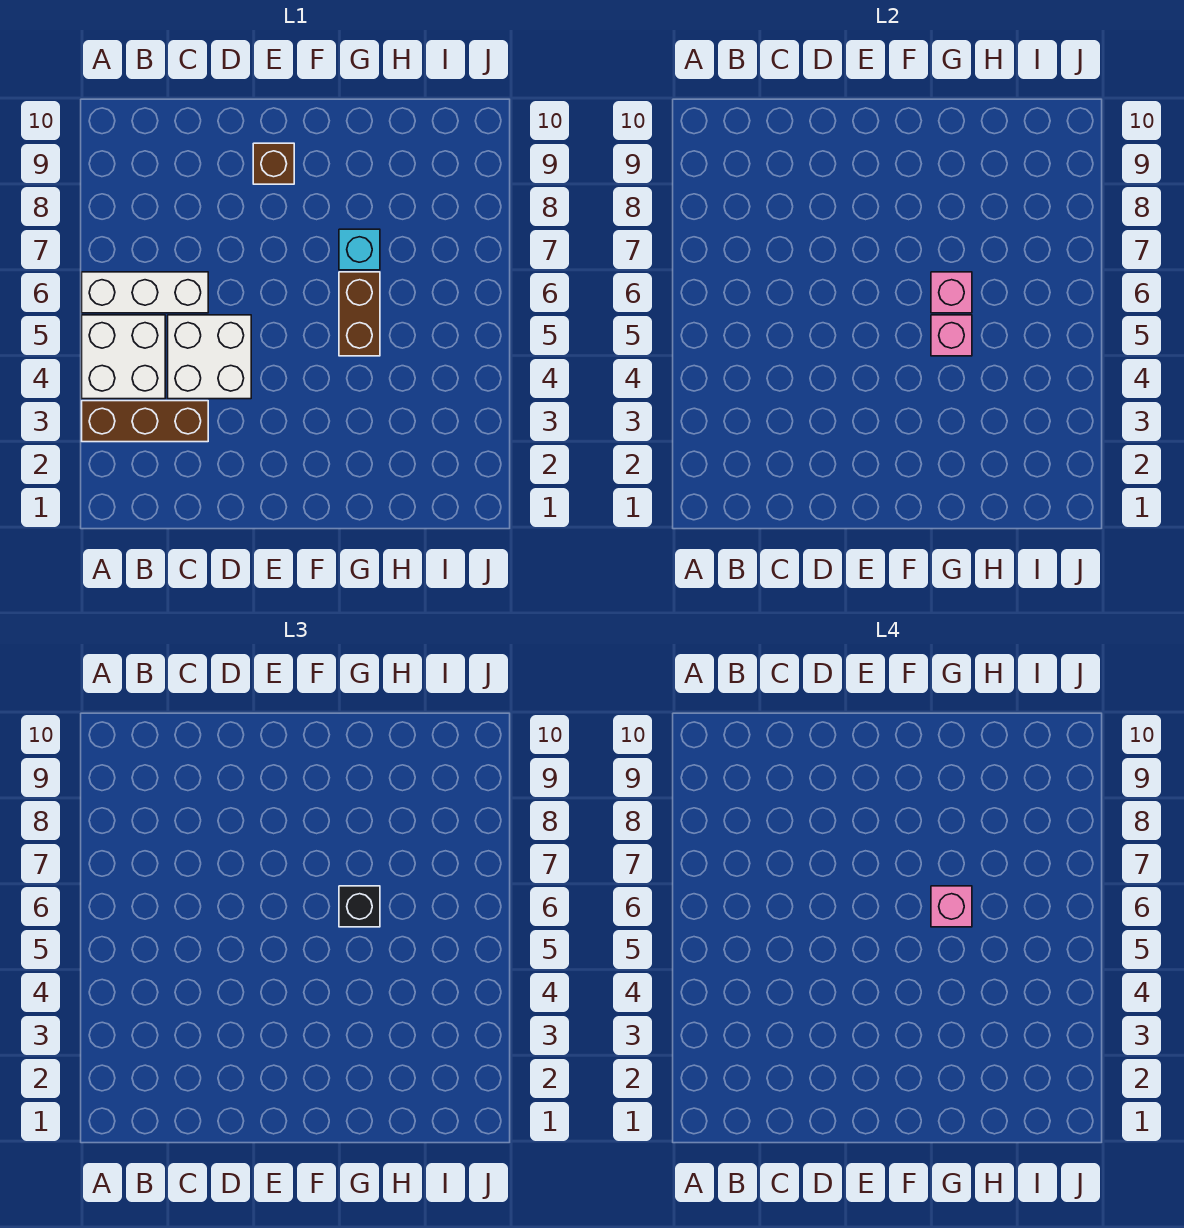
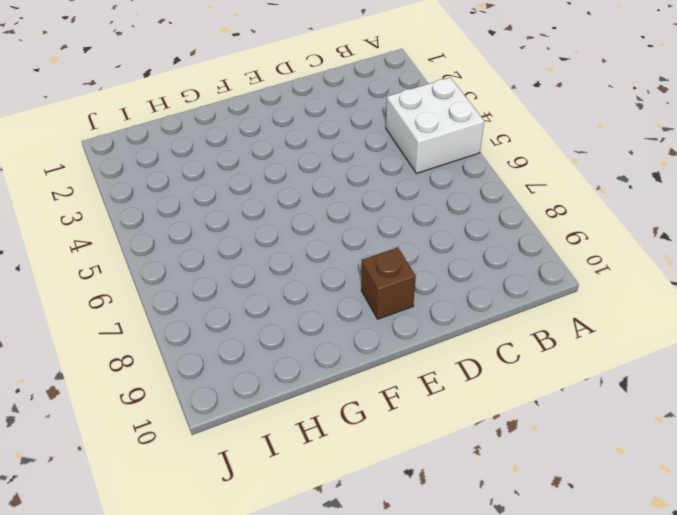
none -> brown brick A3:C3 level 1
none -> white brick A6:C6 level 1

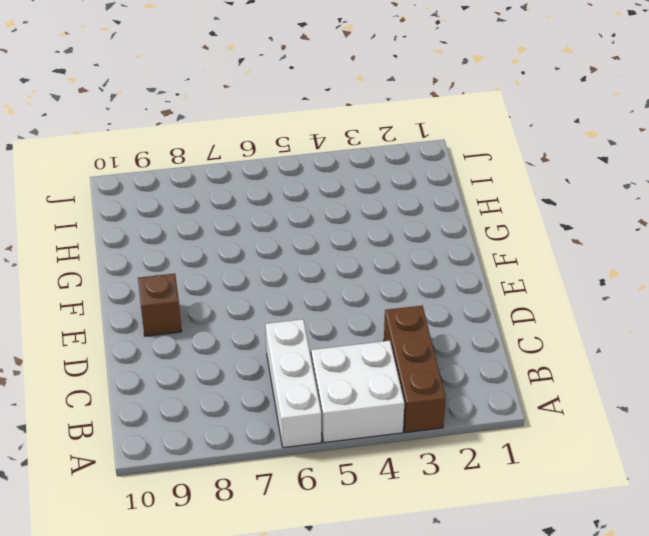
none -> white brick C4:D5 level 1
none -> brown brick G5:G6 level 1

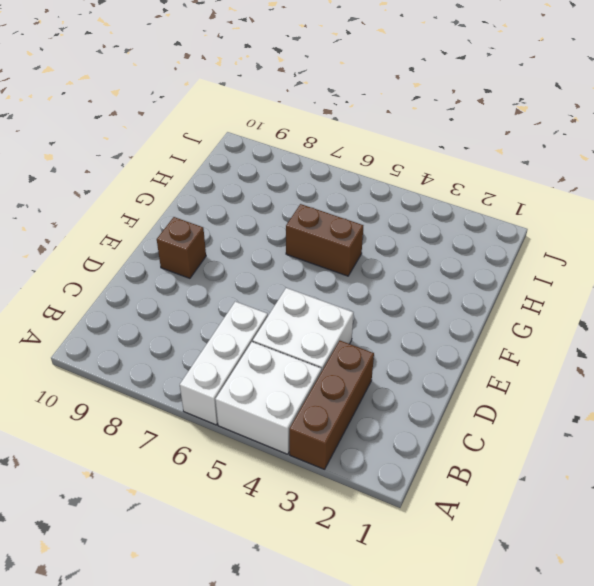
none -> cyan brick G7 level 1
none -> pink brick G5 level 2

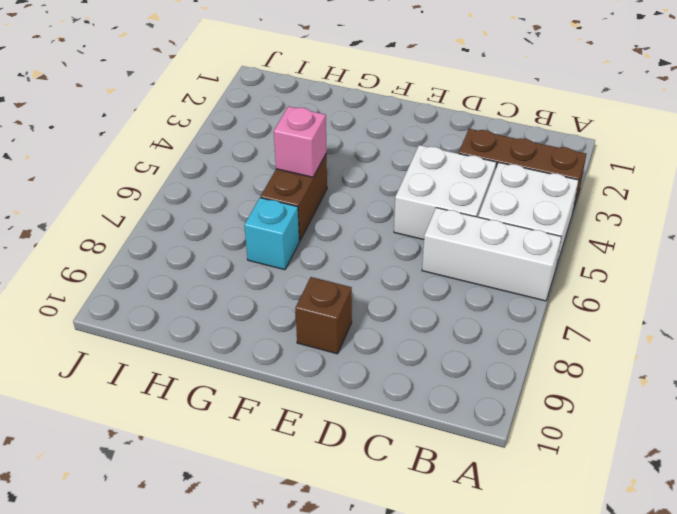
none -> pink brick G6 level 2
none -> black brick G6 level 3

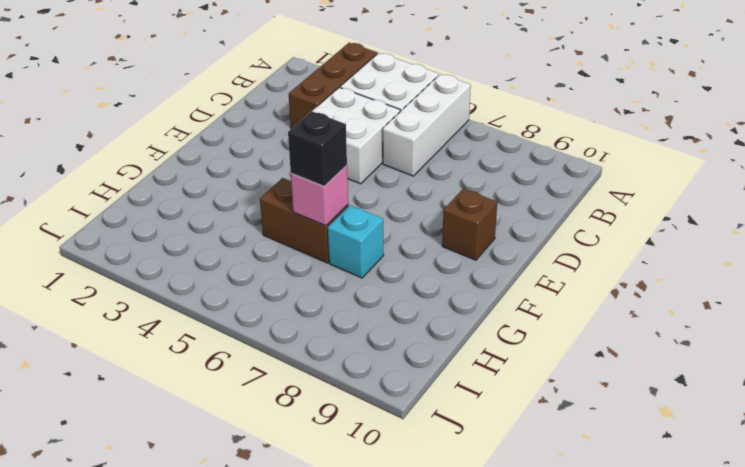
none -> pink brick G5 level 2
none -> pink brick G6 level 4

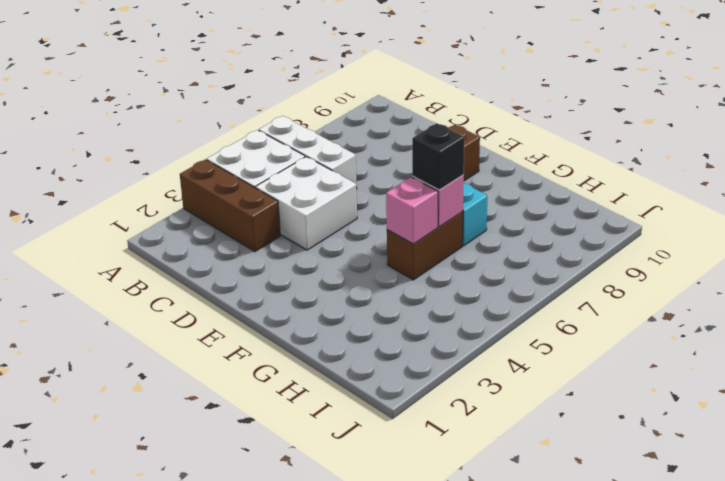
none -> pink brick G6 level 4

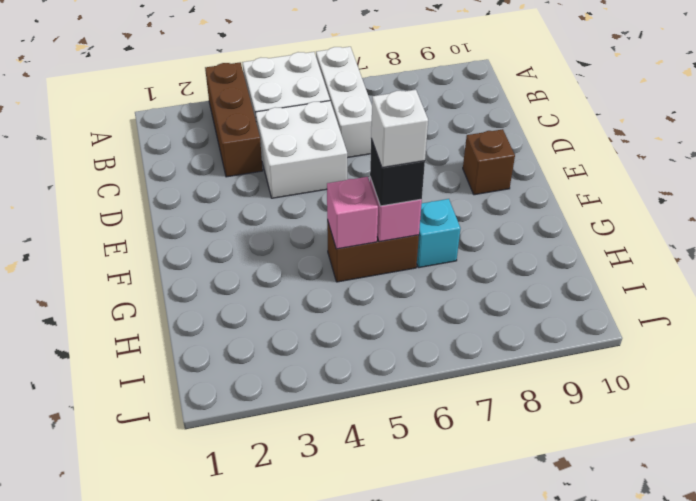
white brick G6 level 4 -> pink brick G6 level 4

